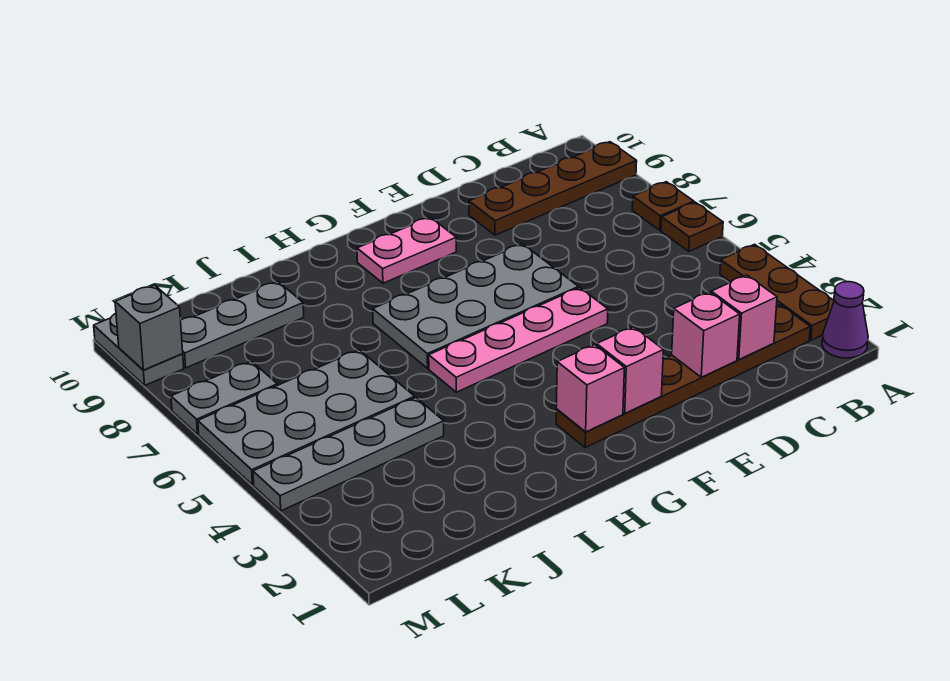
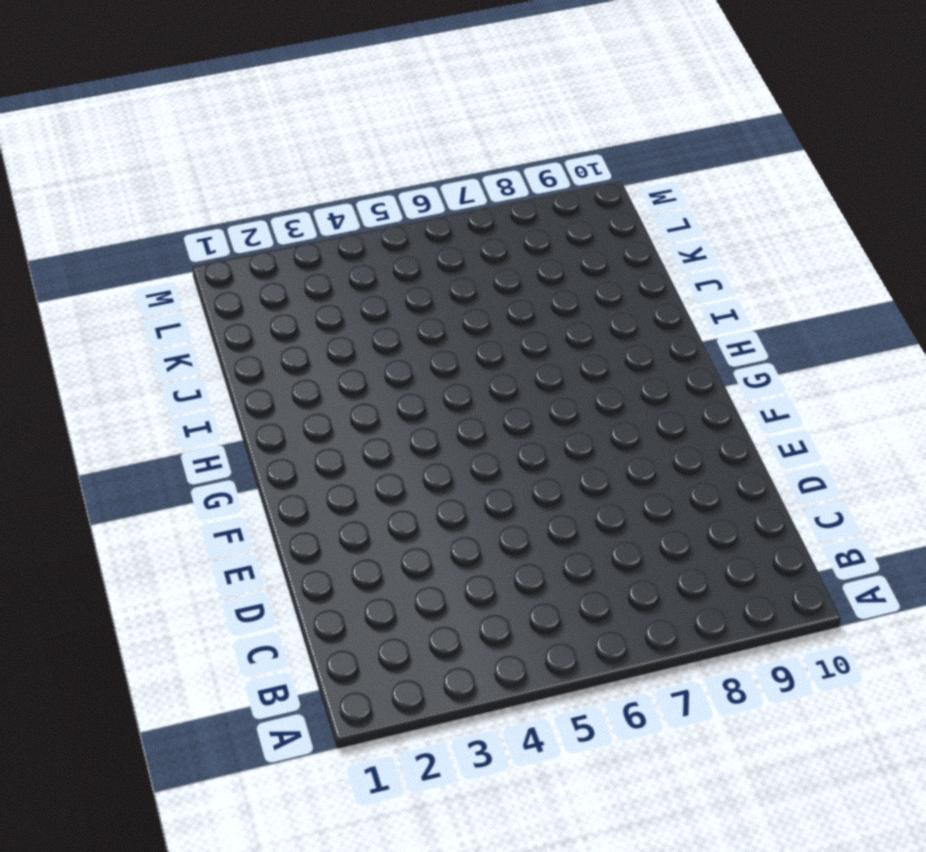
none -> purple cone A1 level 1
none -> brown plate A2:A4 level 1
none -> brown plate A6 level 1

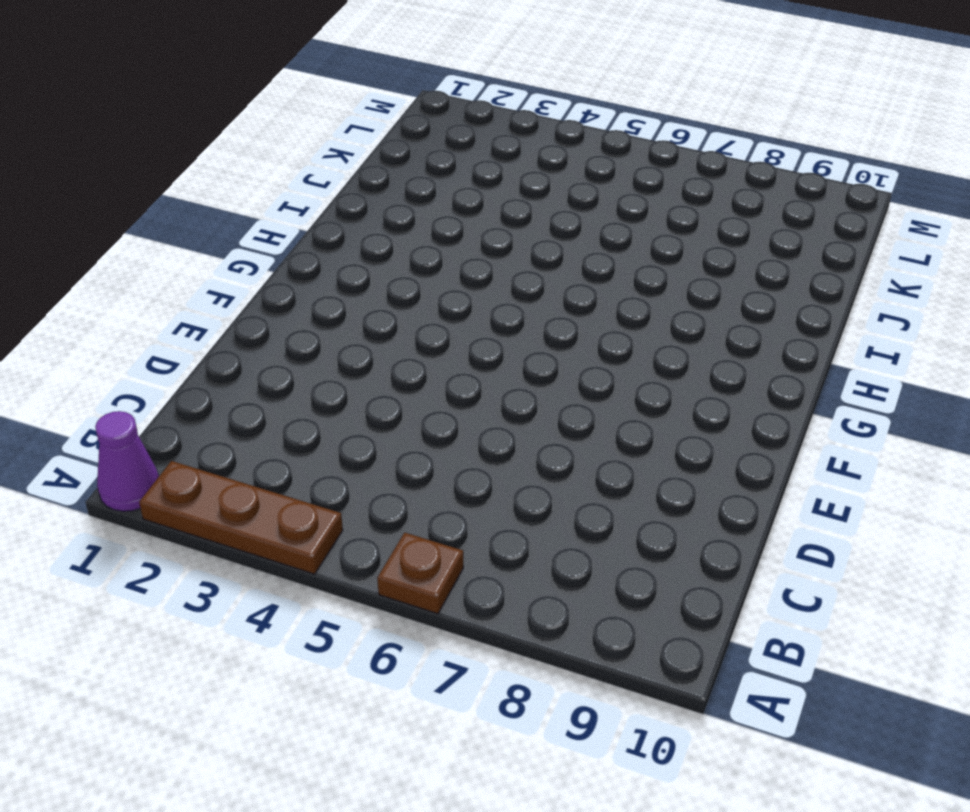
none -> brown plate A7 level 1
none -> brown plate A9:D9 level 1
none -> brown plate B2:G2 level 1

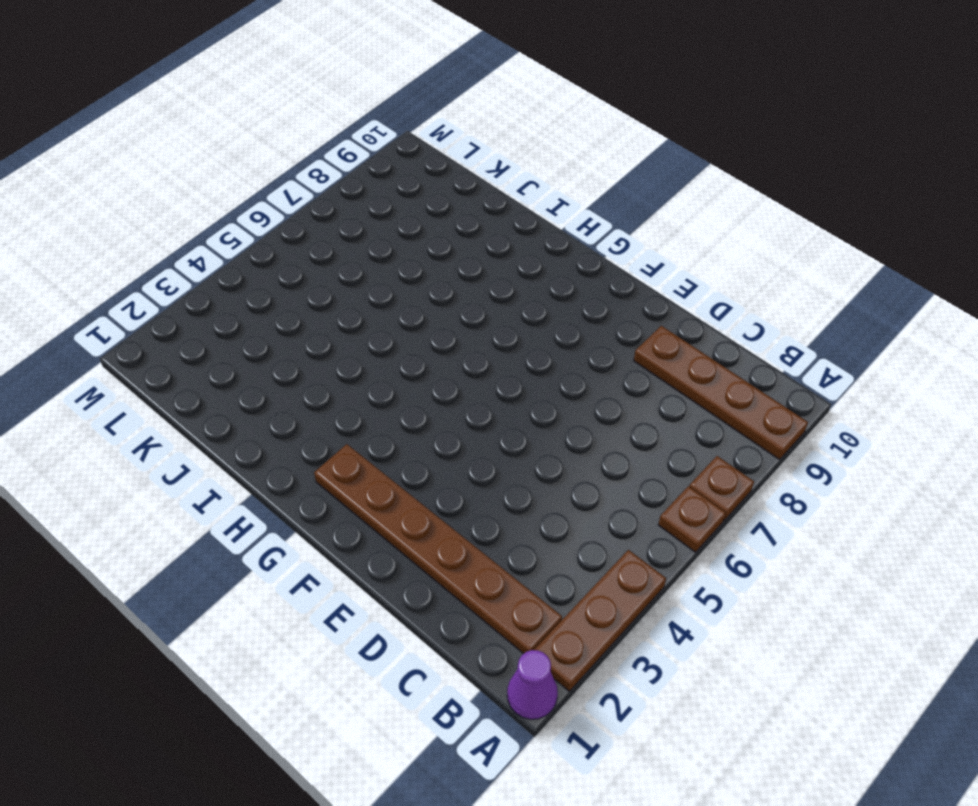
none -> pink plate E5:H5 level 1
none -> grey plate E6:H7 level 1
none -> pink plate F9:G9 level 1

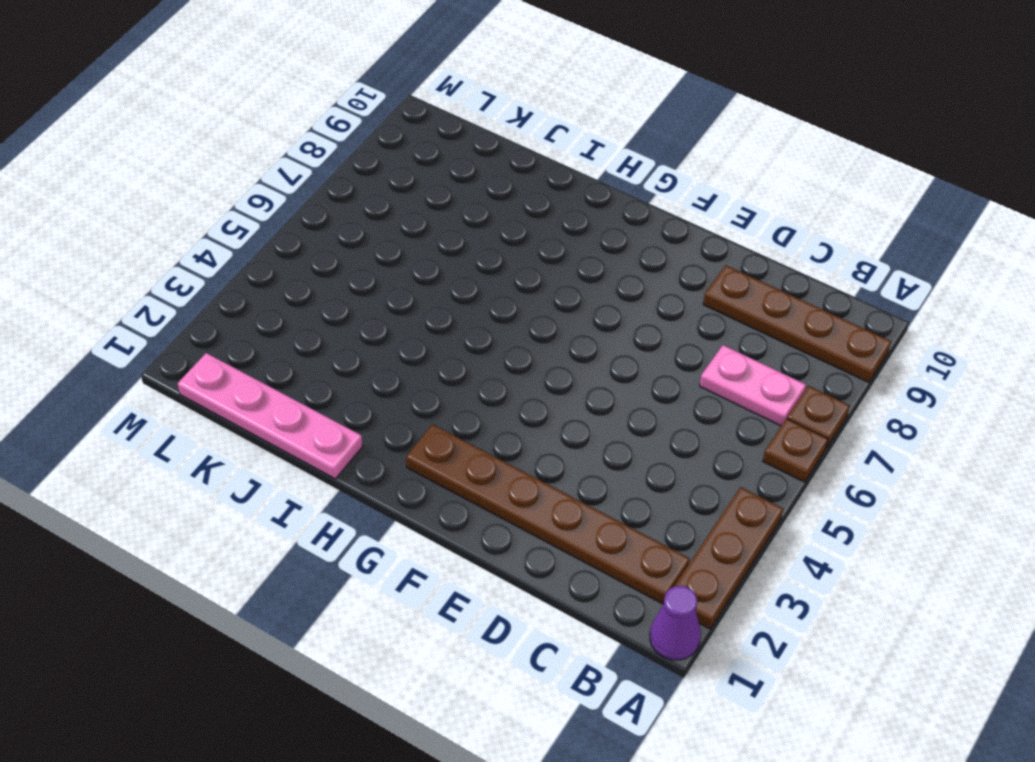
pink plate B7:C7 level 1 -> pink plate F9:G9 level 1
pink plate I1:L1 level 1 -> pink plate E5:H5 level 1
none -> grey plate E6:H7 level 1
none -> grey plate J4:M4 level 1
none -> grey plate J5:M6 level 1

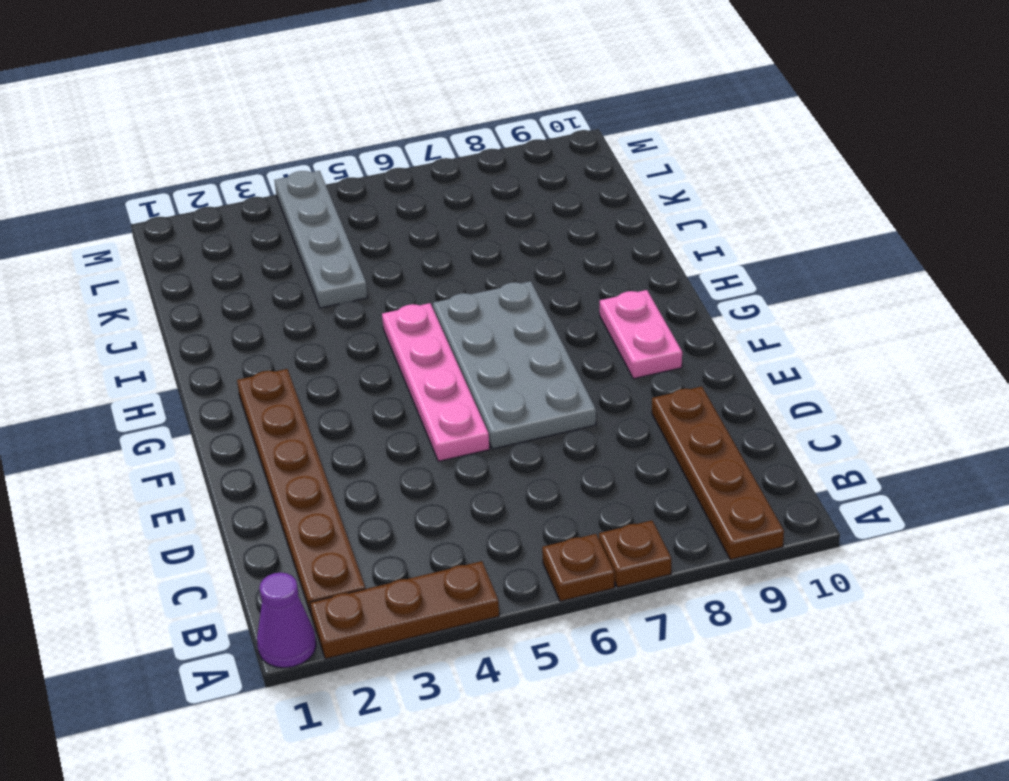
none -> grey plate J5:M6 level 1
none -> grey plate J9:L9 level 1
none -> grey plate L7:M7 level 1

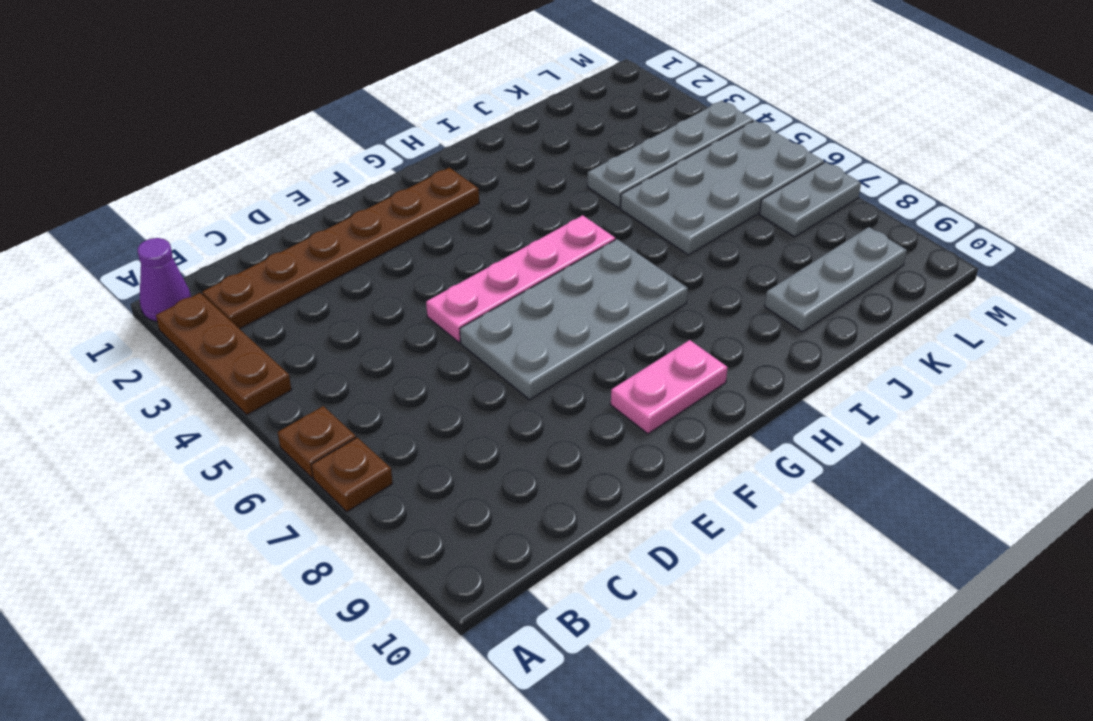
none -> brown plate A9:D9 level 1
none -> grey plate M9:M10 level 1
none -> pink brick C2 level 2

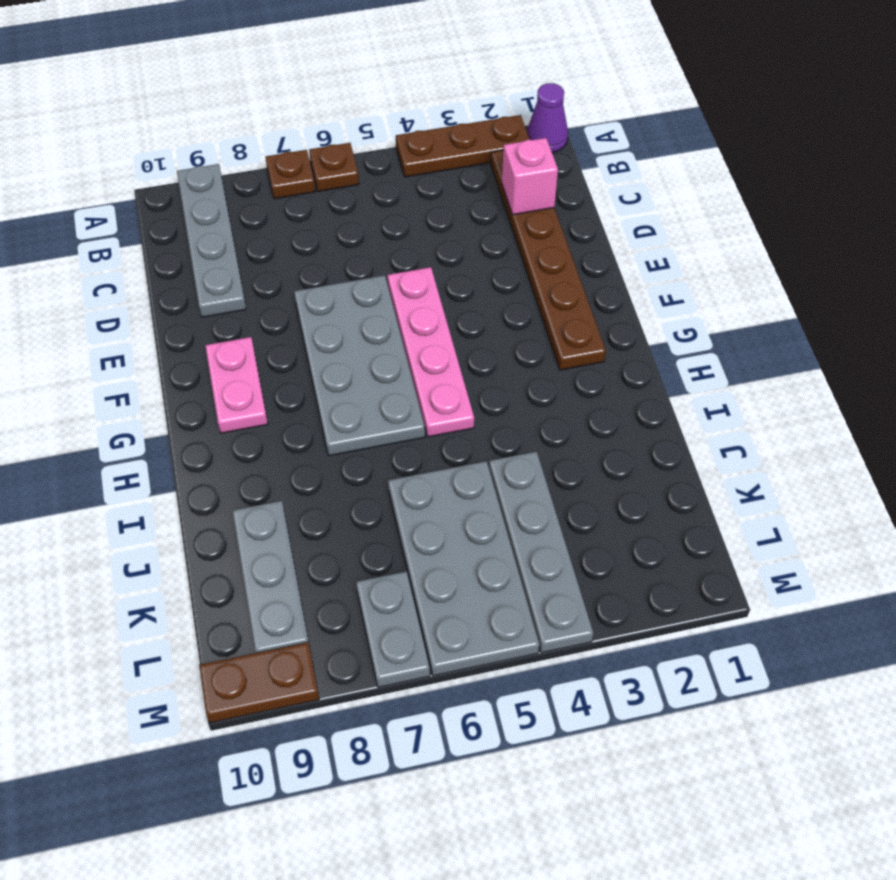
grey plate A9:D9 level 1 -> brown plate A9:D9 level 1
brown plate M9:M10 level 1 -> grey plate M9:M10 level 1
none -> pink brick D2 level 2
none -> pink brick F2 level 2
none -> pink brick G2 level 2

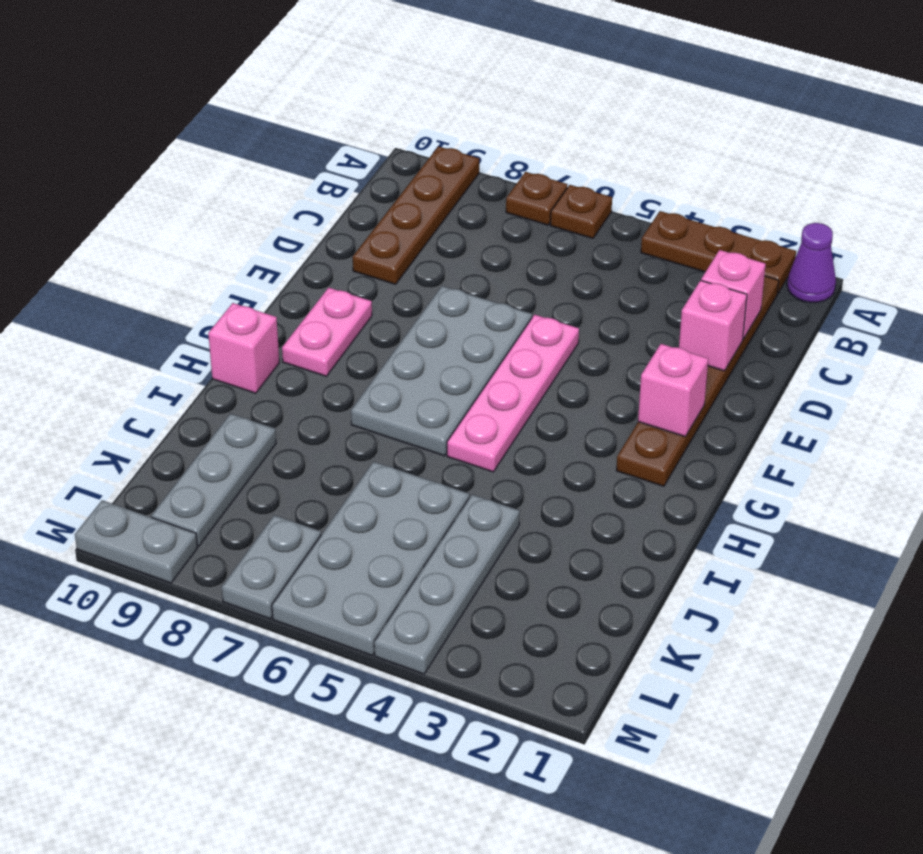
pink brick H10 level 1 -> pink brick G2 level 2
none -> grey brick M9 level 2

